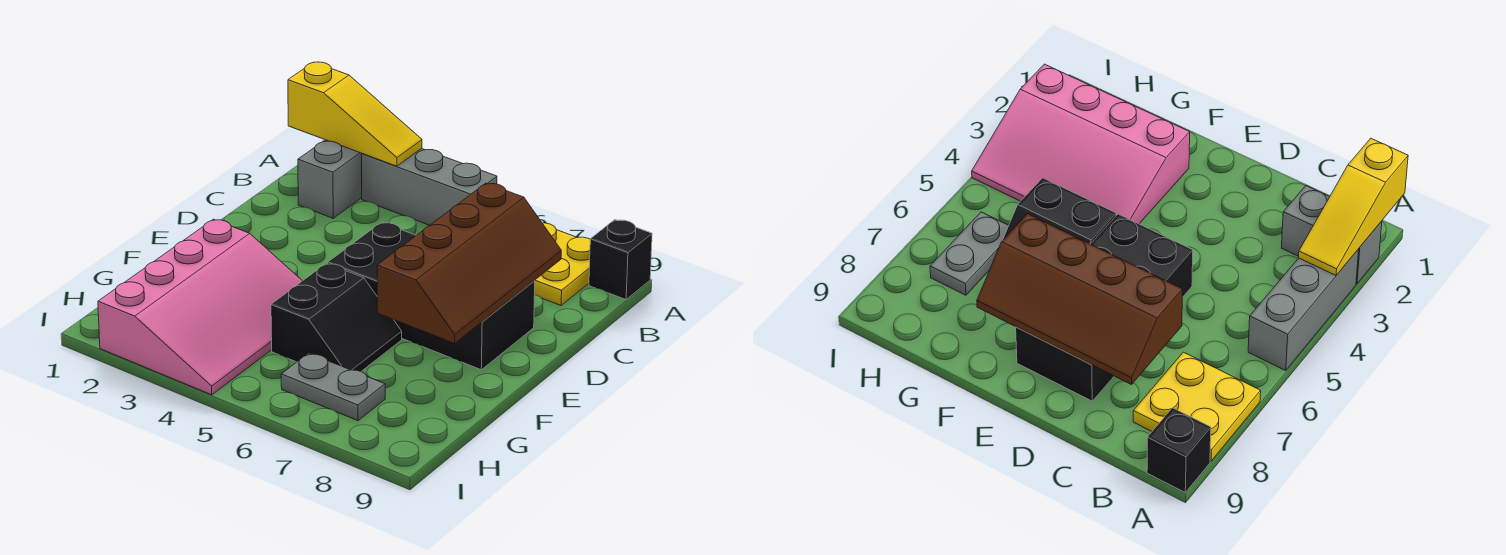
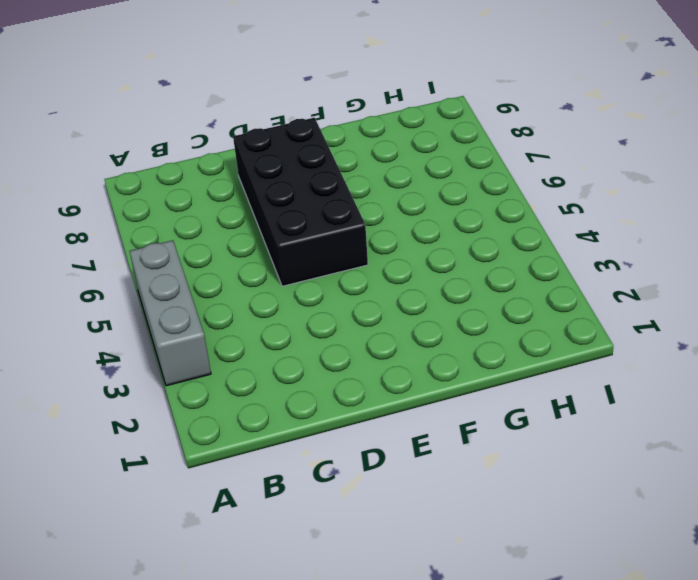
none -> grey brick A2:B2 level 1
none -> yellow plate A7:B8 level 1

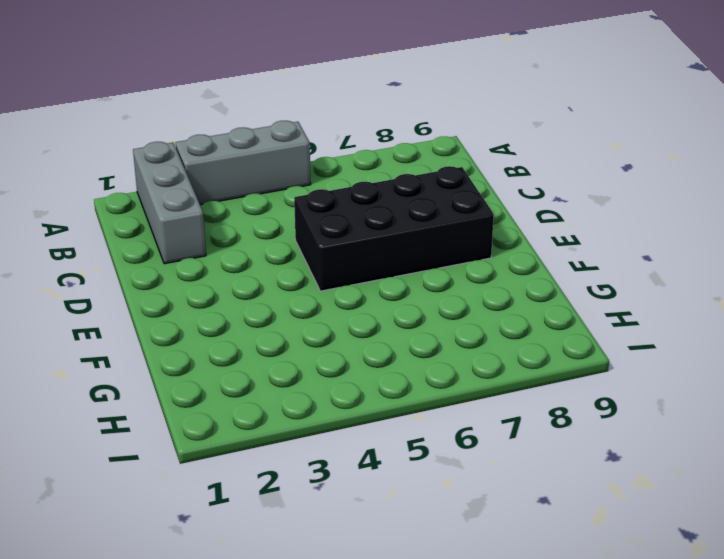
grey brick A2:C2 level 1 -> grey brick A2:B2 level 1
none -> yellow plate A7:B8 level 1
none -> black brick A9 level 1

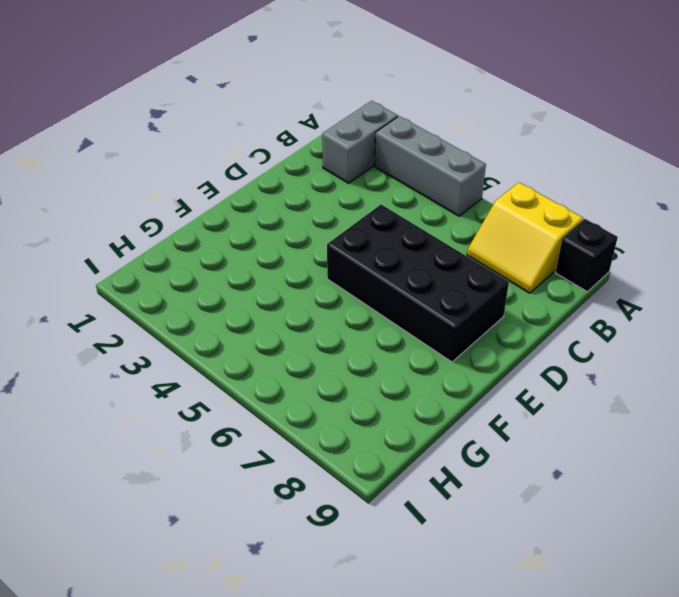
yellow slope A7:B8 level 1 top A -> yellow plate A7:B8 level 1
none -> pink slope F2:I4 level 1 top 2
none -> black slope F5:G6 level 1 top 5

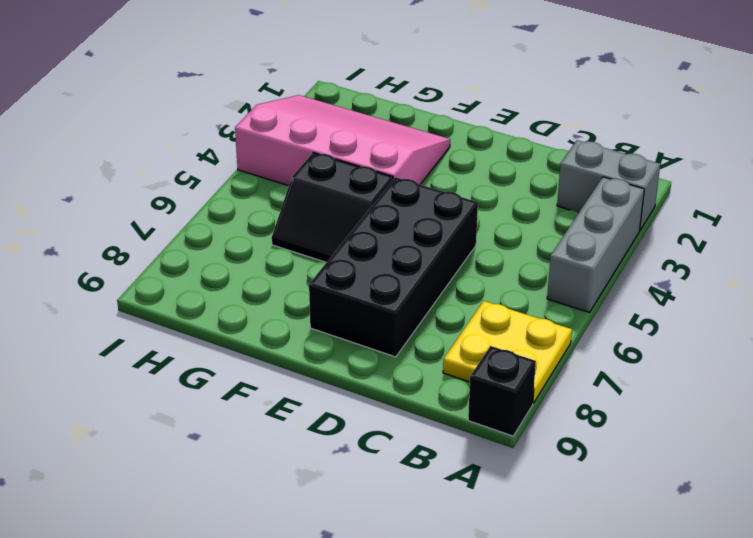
pink slope F2:I4 level 1 top 4 -> pink slope F2:I4 level 1 top 2
none -> grey plate H6:H7 level 1
none -> yellow slope A1:A3 level 2 top 1

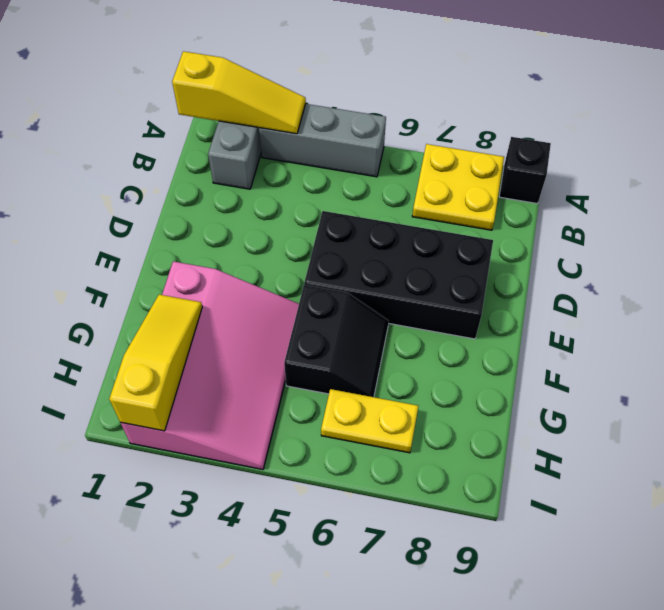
yellow slope G2:I2 level 2 top I -> none
yellow plate H6:H7 level 1 -> grey plate H6:H7 level 1
none -> brown slope C7:F8 level 2 top 7

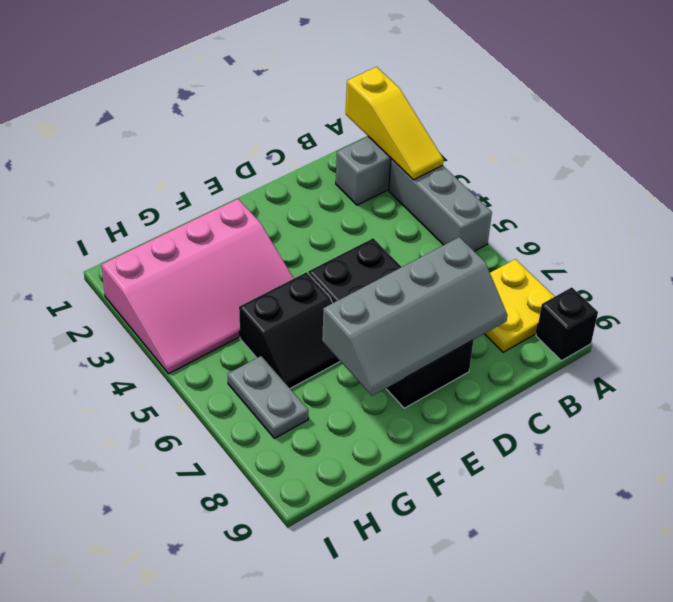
grey slope C7:F8 level 2 top 7 -> brown slope C7:F8 level 2 top 7

